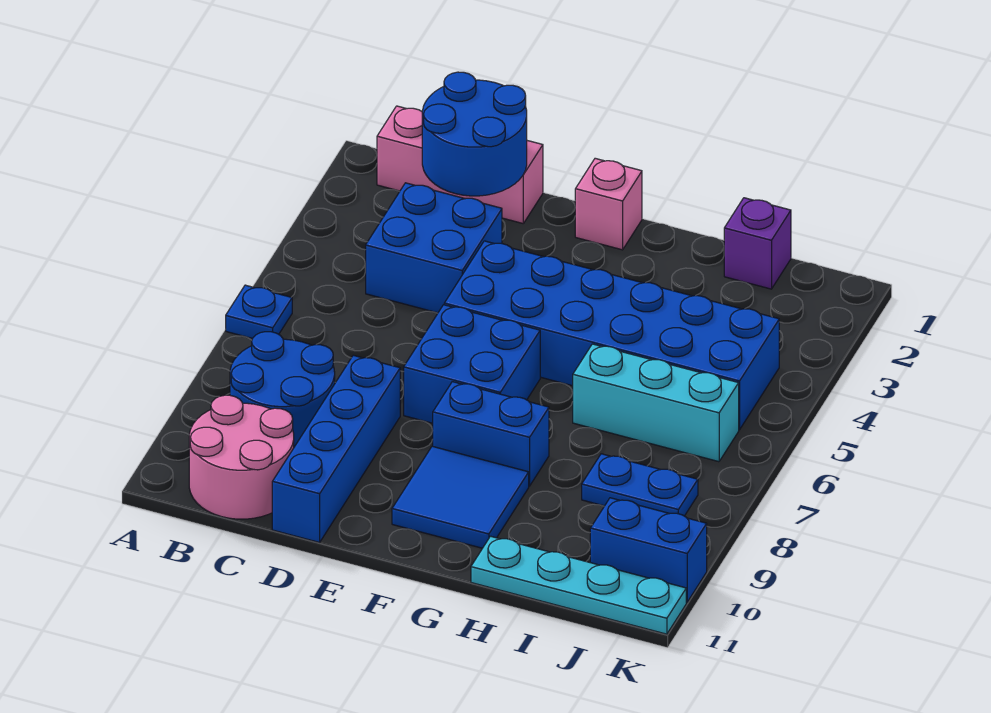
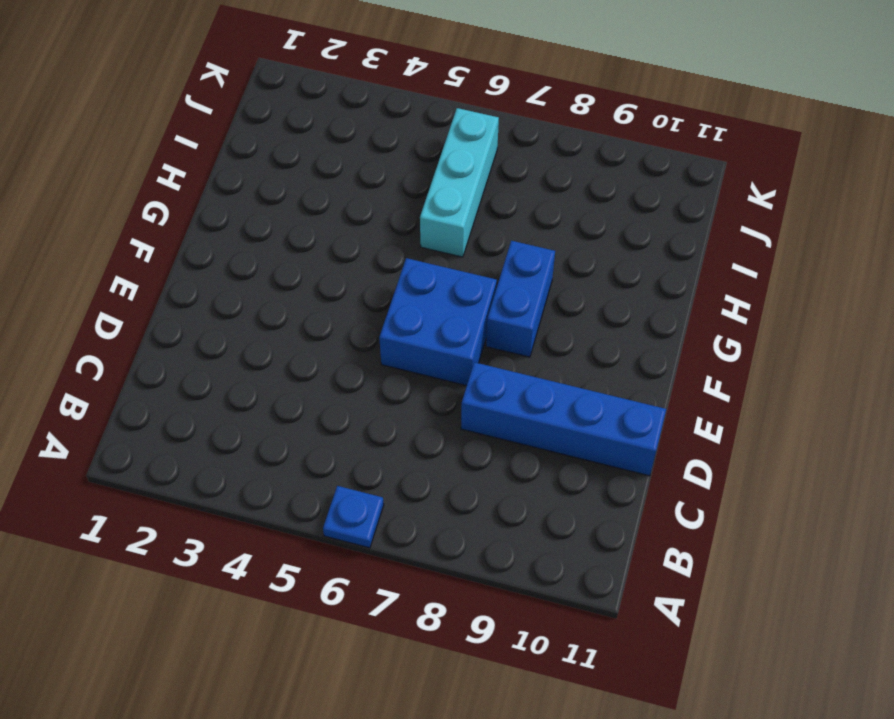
none -> pink brick B1:D1 level 1
none -> blue round brick B8:C9 level 1
none -> pink round brick B10:C11 level 1

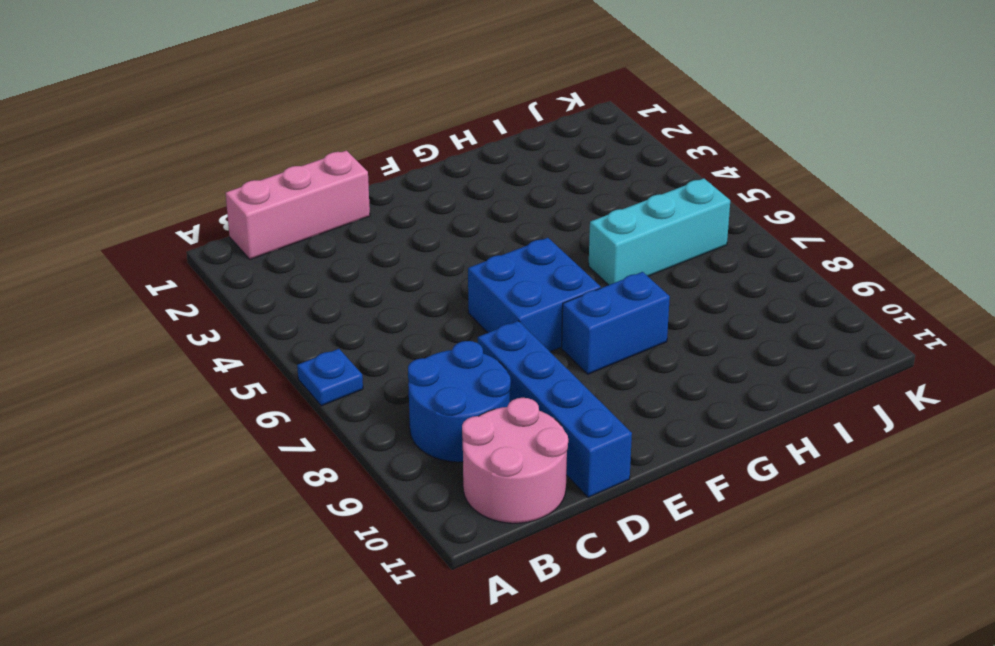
none -> blue brick C3:D4 level 1
none -> blue brick E4:J5 level 1
none -> pink brick F1 level 1

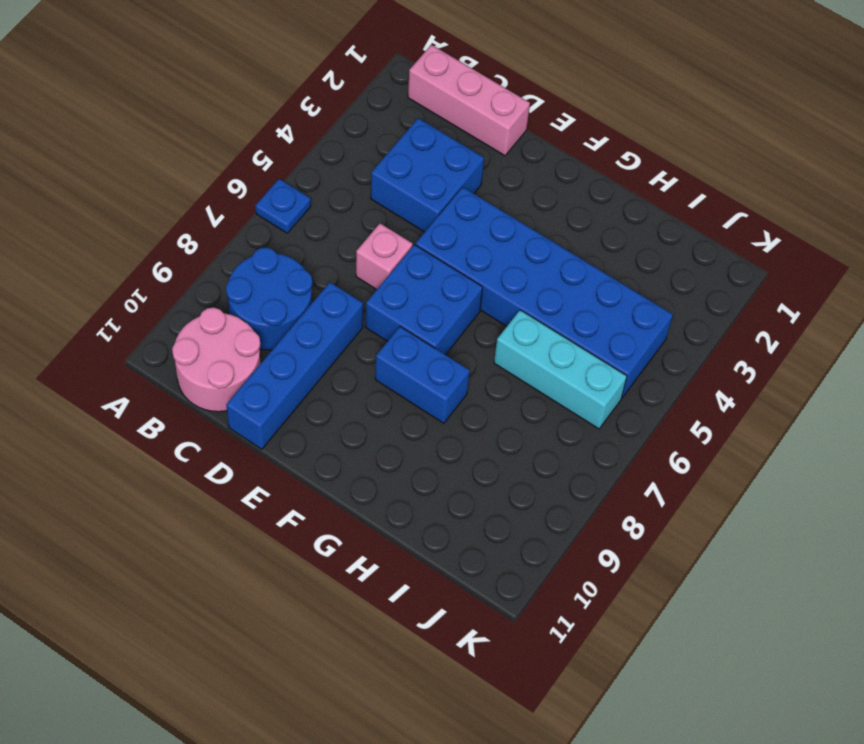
pink brick D6 level 1 -> pink brick F1 level 1
none -> blue tile F9:G10 level 1
none -> cyan plate H11:K11 level 1
none -> purple brick I1 level 1

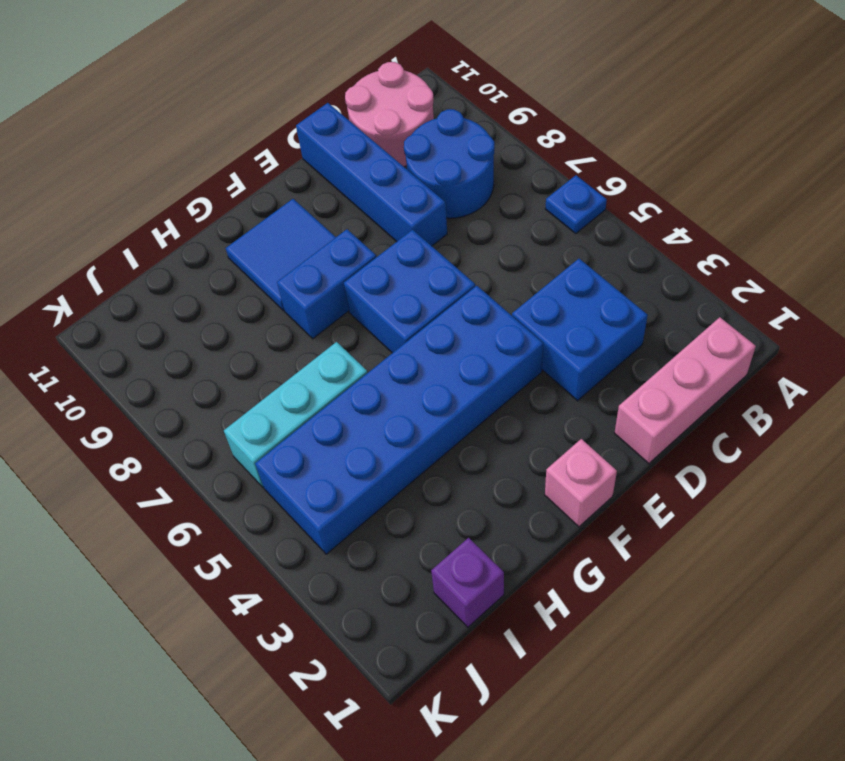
none -> cyan plate H11:K11 level 1
none -> blue plate I8:J8 level 1
none -> blue brick J10:K10 level 1

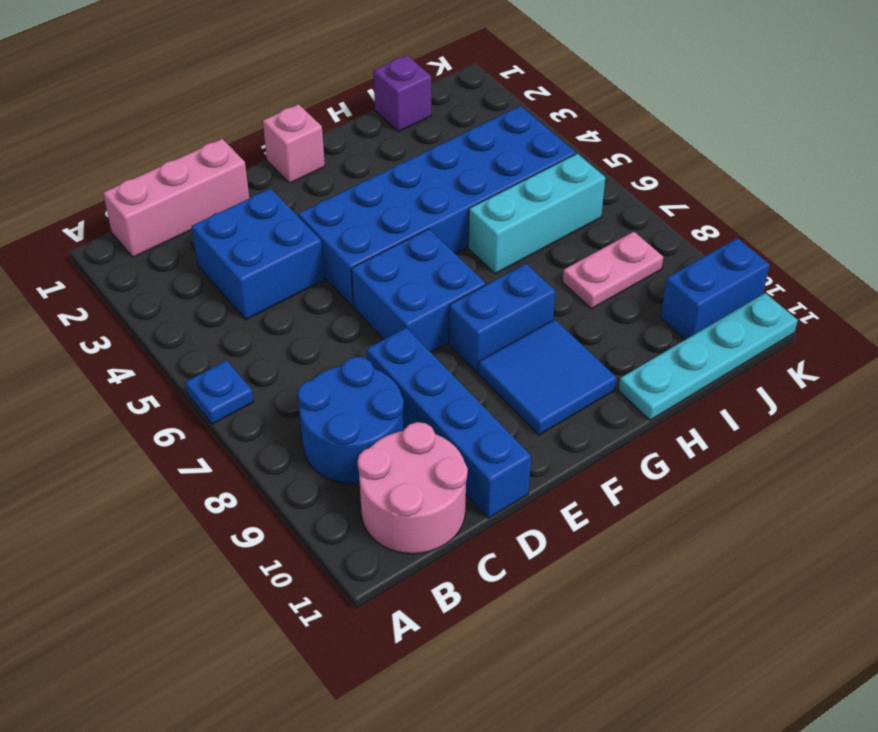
pink plate I8:J8 level 1 -> blue plate I8:J8 level 1
none -> blue round brick C1:D2 level 2

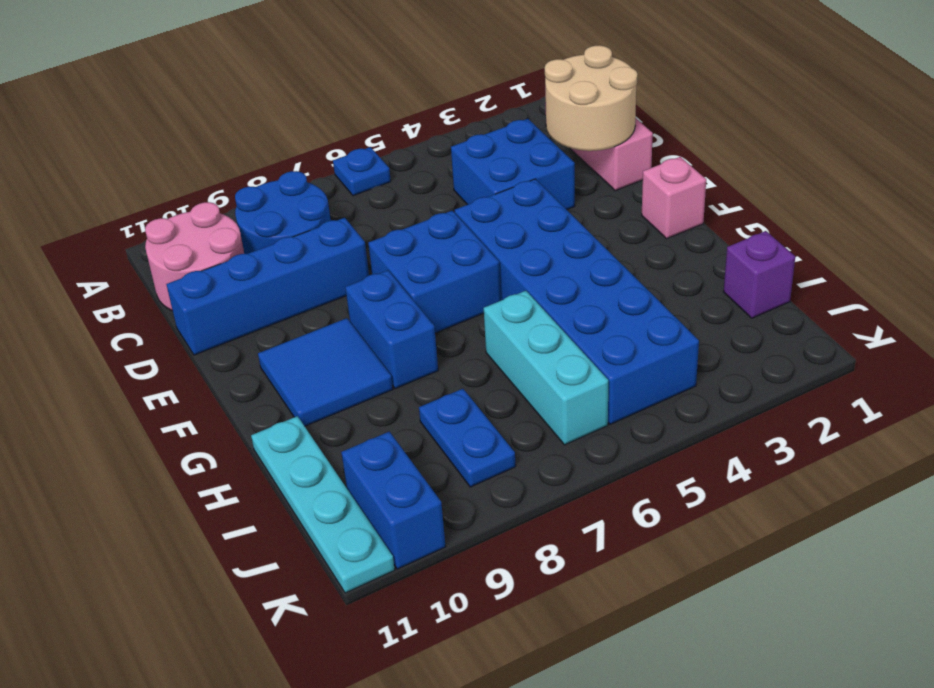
tan round brick C1:D2 level 2 -> blue round brick C1:D2 level 2

